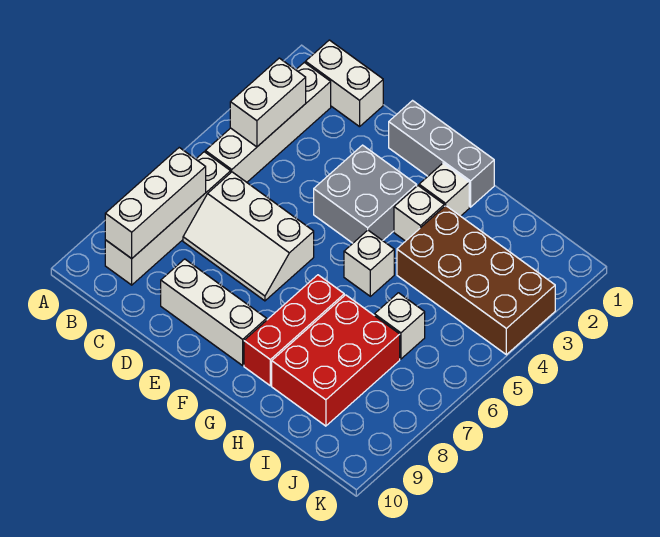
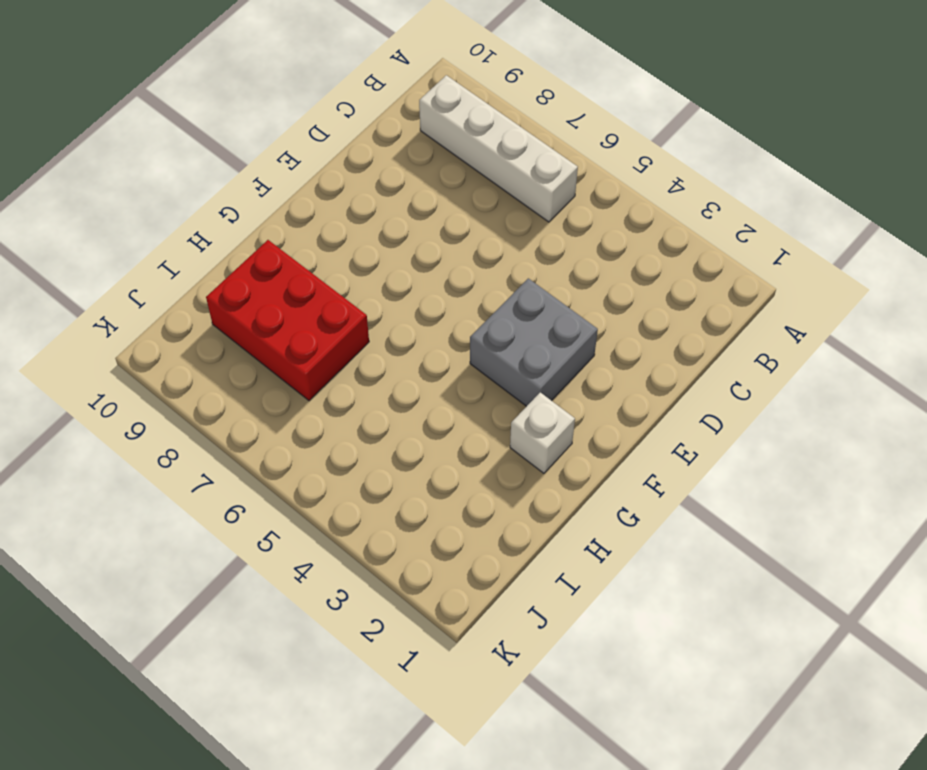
none -> white brick B1:C1 level 1
none -> white brick B2:B5 level 1
none -> white slope C6:E7 level 1 top 6

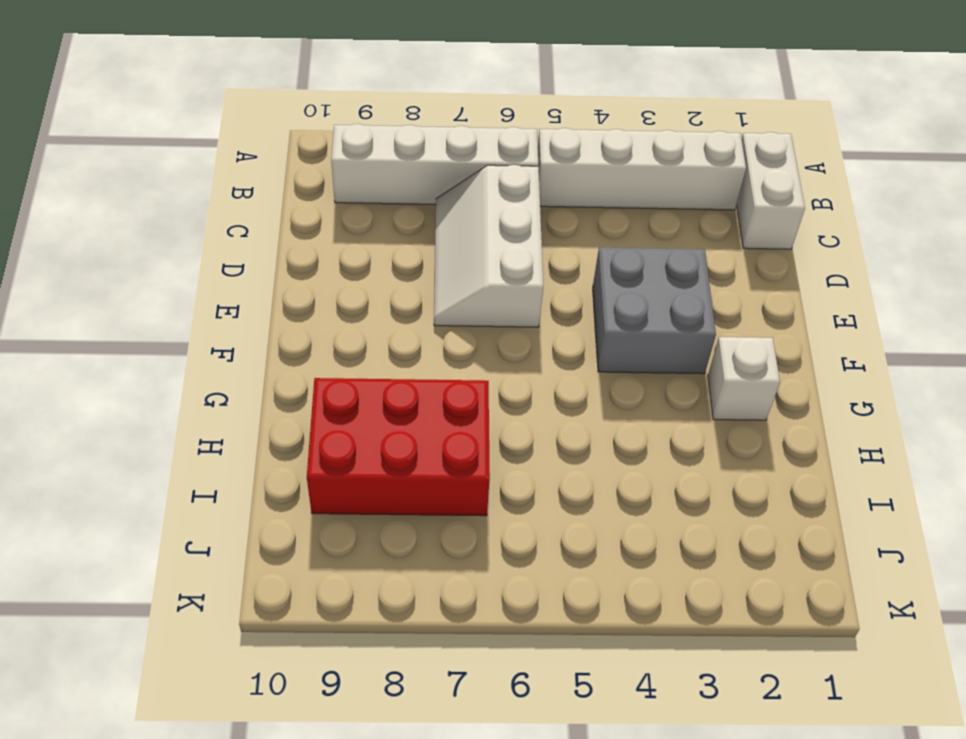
none -> white brick D9:F9 level 1
none -> grey brick E1:G1 level 1
none -> white brick G3 level 1

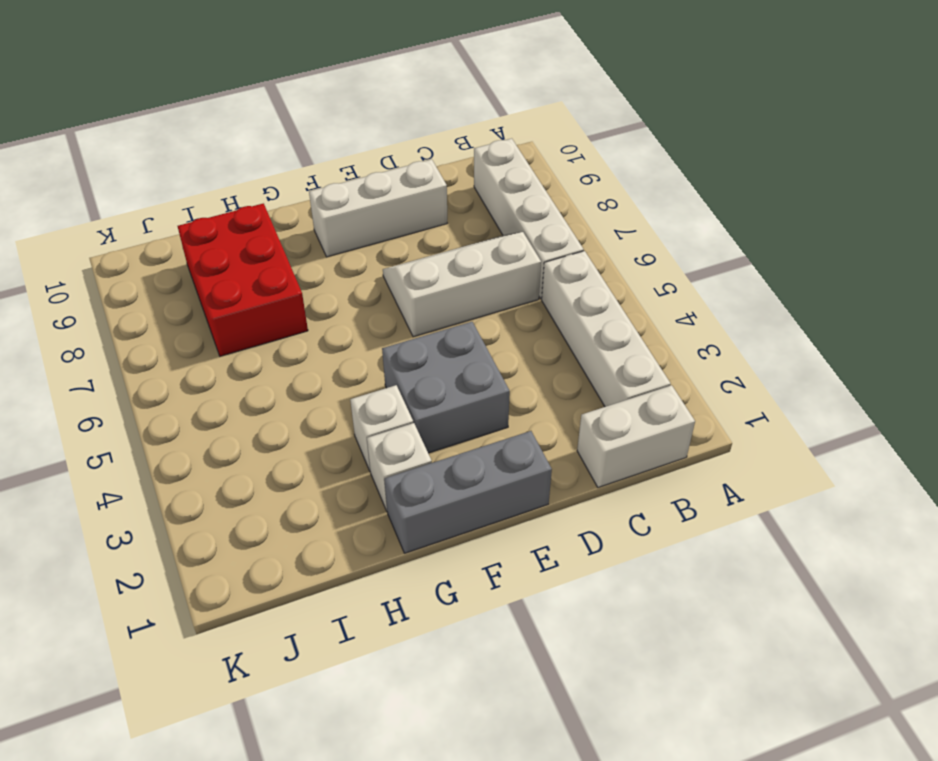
none -> white brick G5 level 1
none -> red brick G7:G9 level 1
none -> brown brick H3:K4 level 1

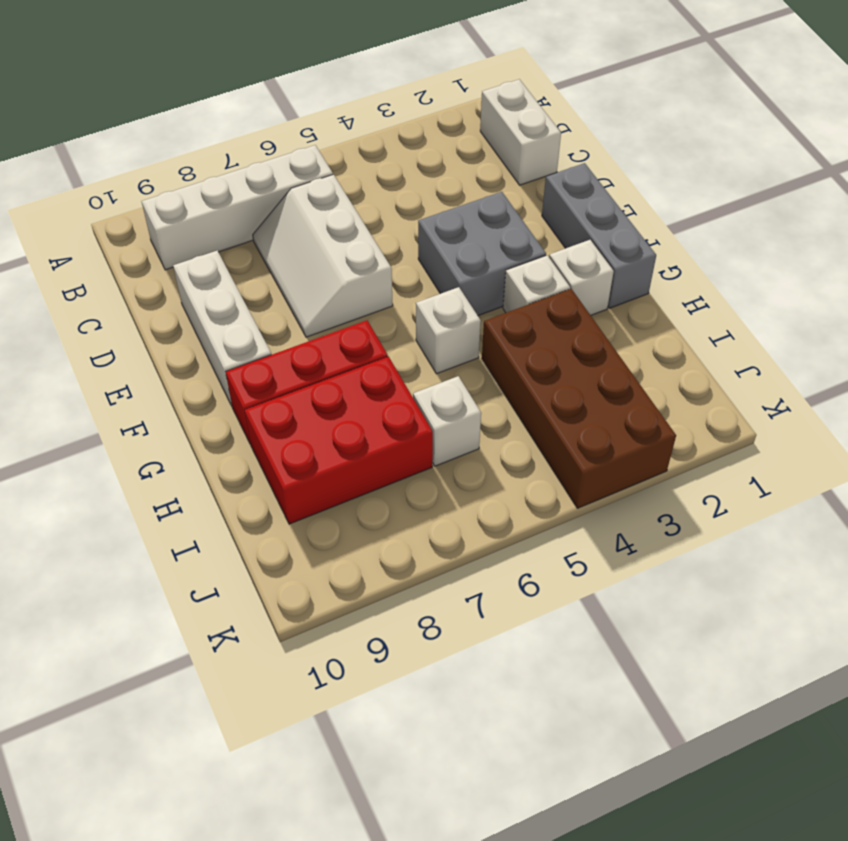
none -> white brick B2:B5 level 1
none -> white brick B3:B4 level 2
none -> white brick B7:B9 level 2

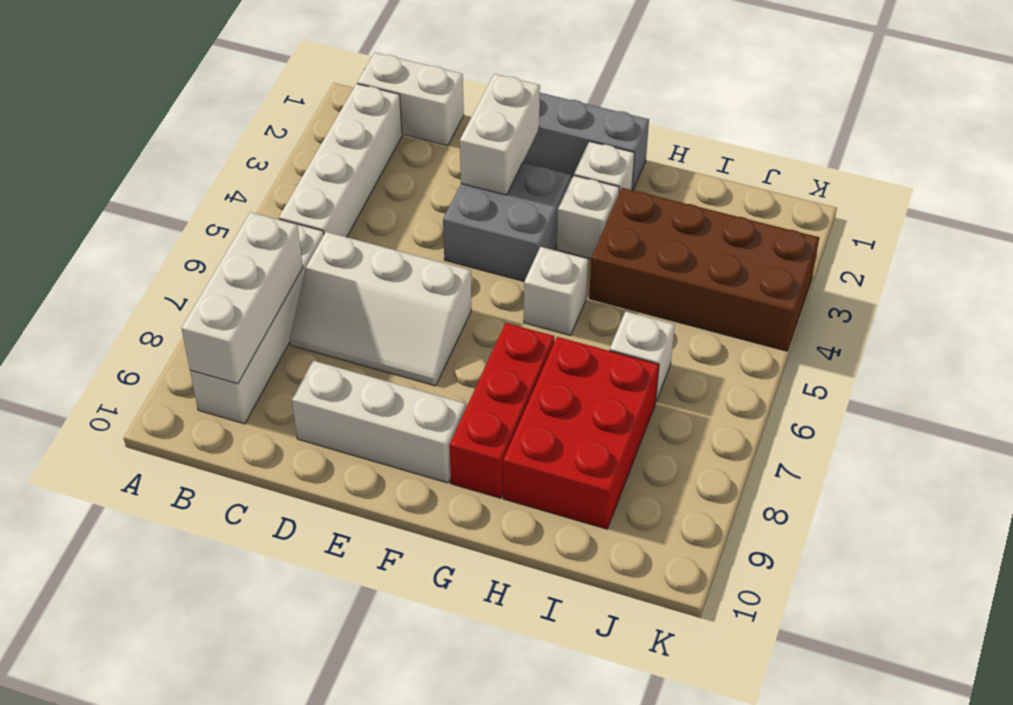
white brick E2:E3 level 2 -> white brick B3:B4 level 2

